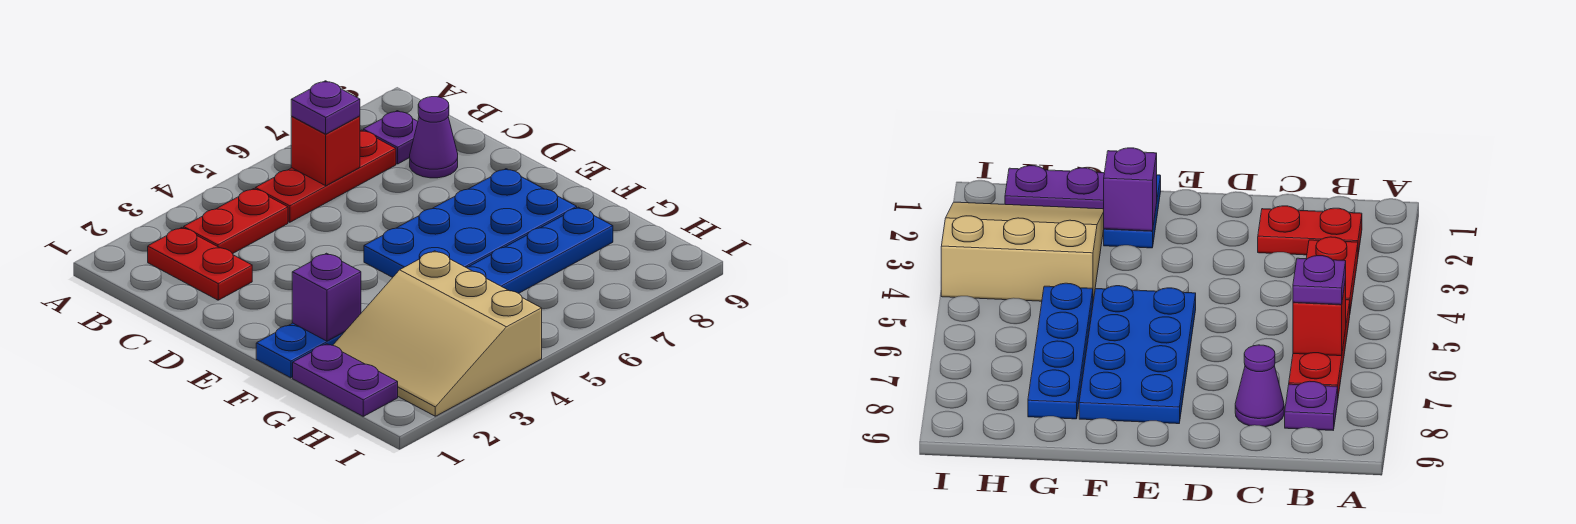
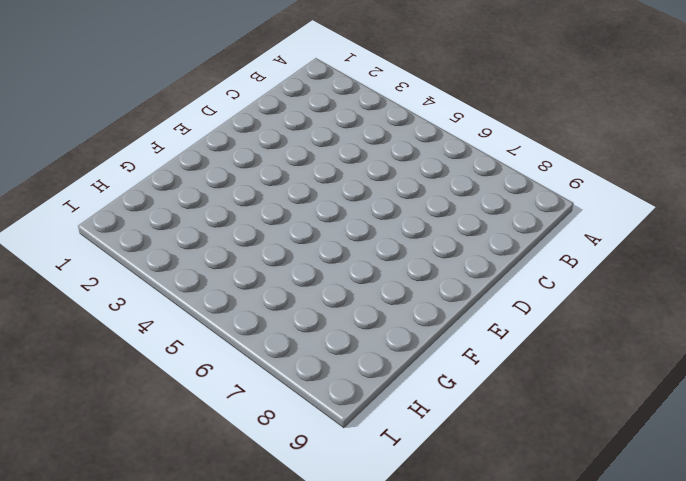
none -> red plate B2:C2 level 1
none -> red plate B3:B4 level 1
none -> red plate B5:B7 level 1

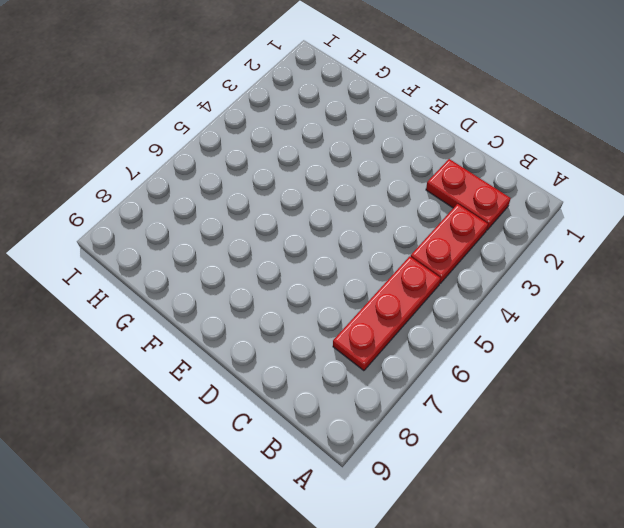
none -> purple plate B8 level 1
none -> purple cone C8 level 1
none -> blue plate E5:F8 level 1

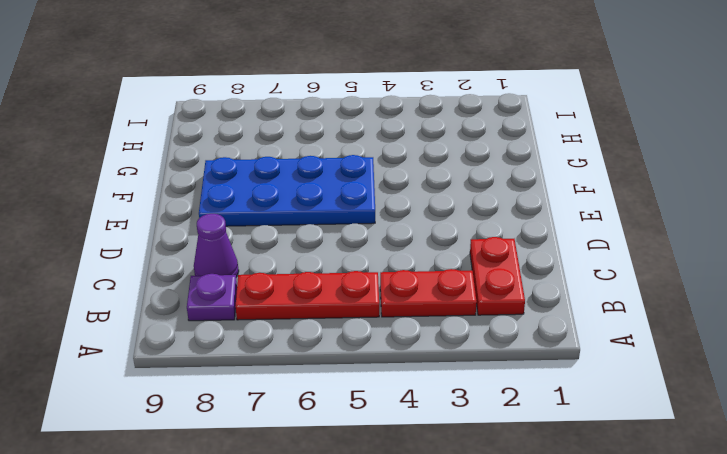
none -> blue plate F1:F2 level 1
none -> purple plate G1:H1 level 1
none -> tan slope G2:I4 level 1 top 4

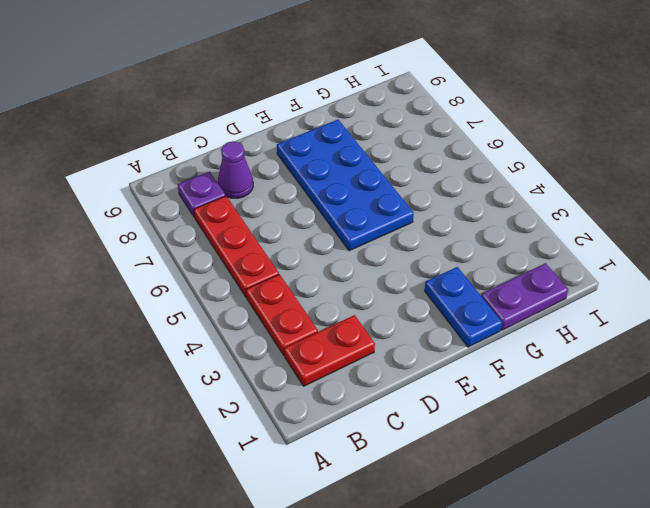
none -> tan slope G2:I4 level 1 top 4
none -> blue plate G5:G8 level 1
none -> red brick B6 level 2

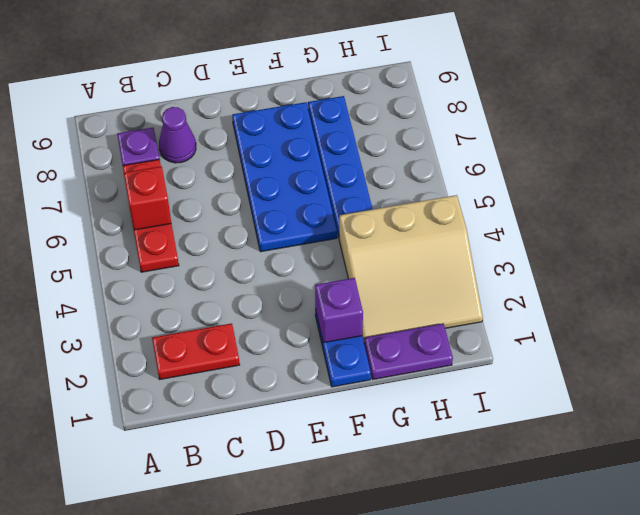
none -> red plate B3:B4 level 1
none -> purple plate B6 level 3

